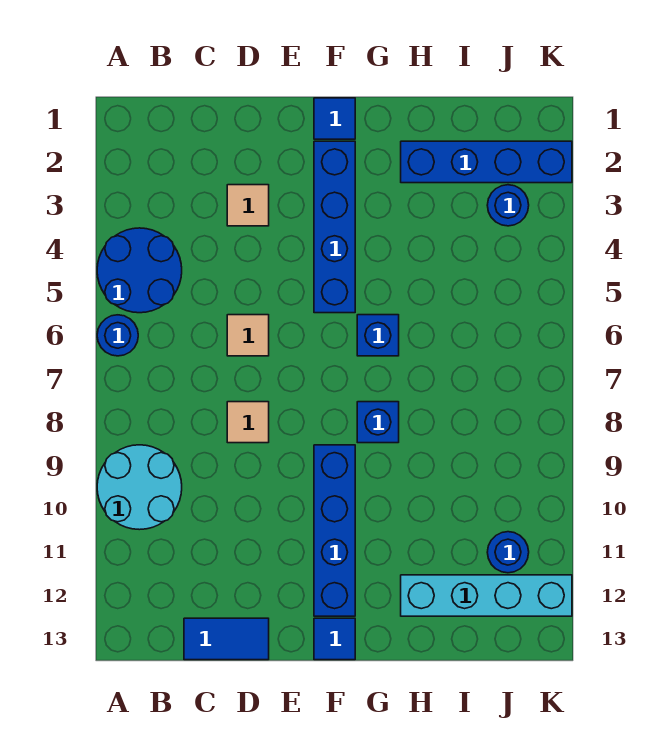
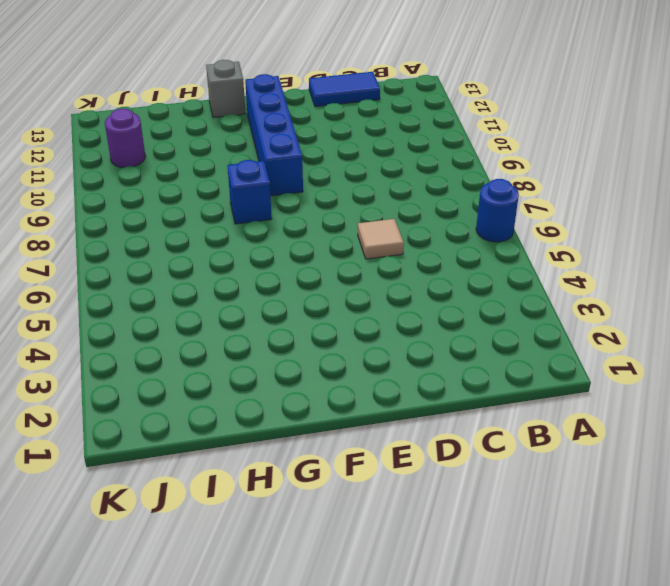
grey brick G13 level 1 -> none
purple round brick J11 level 1 -> blue round brick J11 level 1
none -> blue round brick A4:B5 level 1
none -> cyan round brick A9:B10 level 1
none -> tan tile D3 level 1

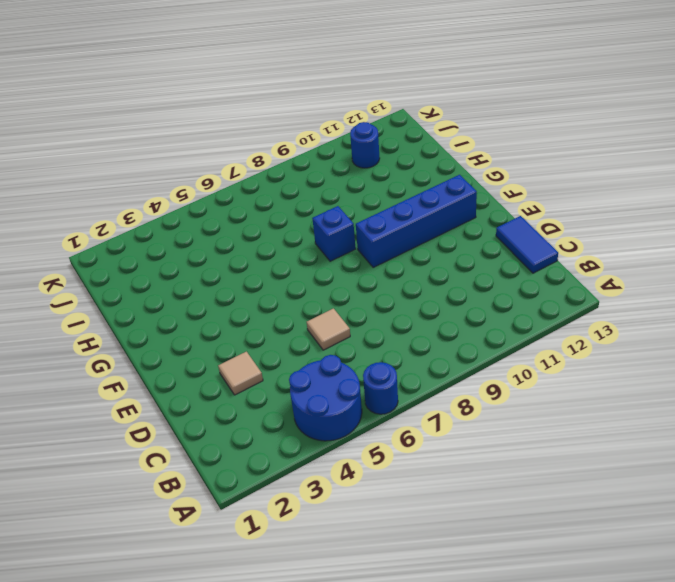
none -> cyan round brick A9:B10 level 1
none -> tan tile D8 level 1
none -> blue tile F1 level 1

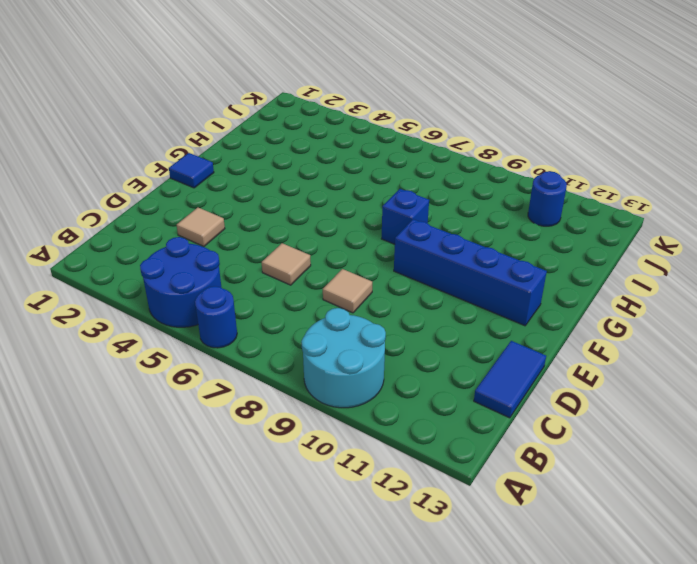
none -> blue brick F2:F5 level 1
none -> blue tile F13 level 1
none -> blue brick G6 level 1

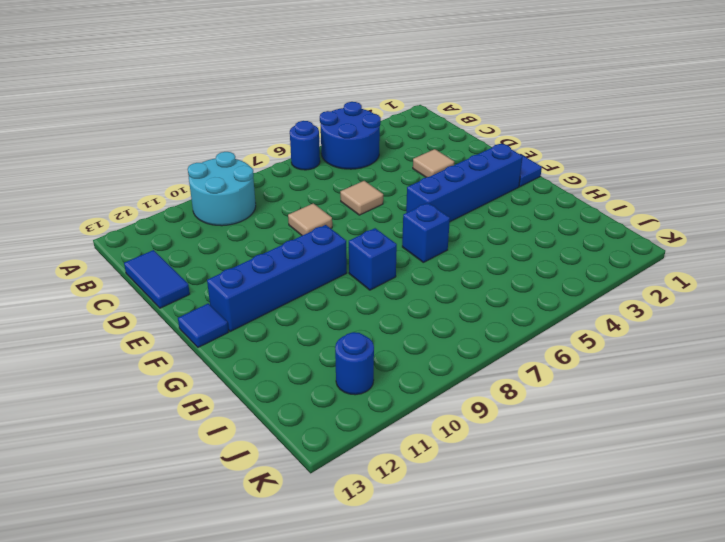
none -> blue brick H2:K2 level 1
none -> cyan brick H12:K12 level 1
none -> blue round brick J3 level 1

